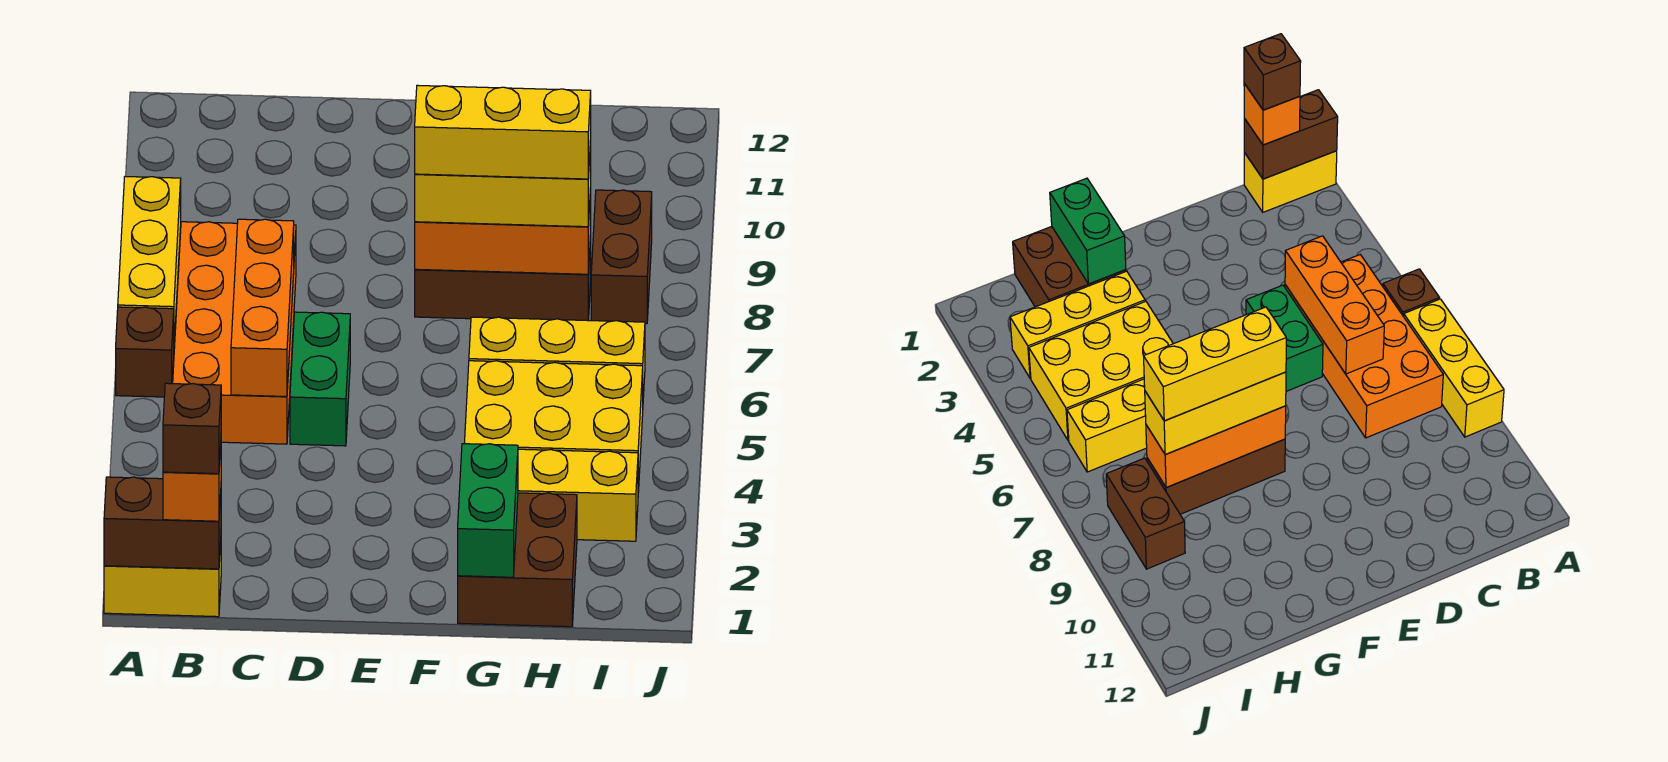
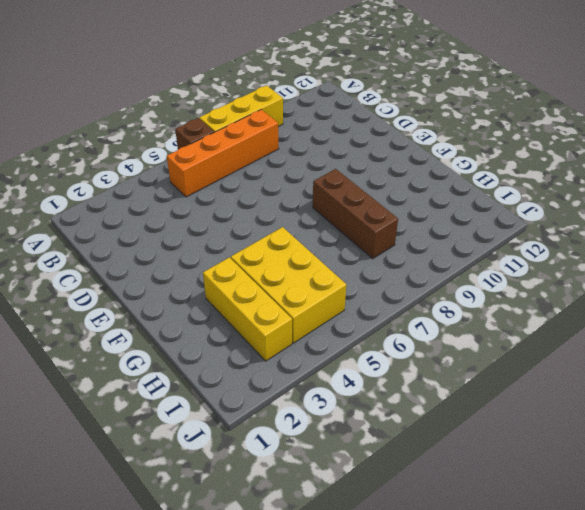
orange brick B5:B8 level 1 -> orange brick B5:C8 level 1
none -> yellow brick A1:B1 level 1
none -> green brick D5:D6 level 1
none -> brown brick G1:H2 level 1

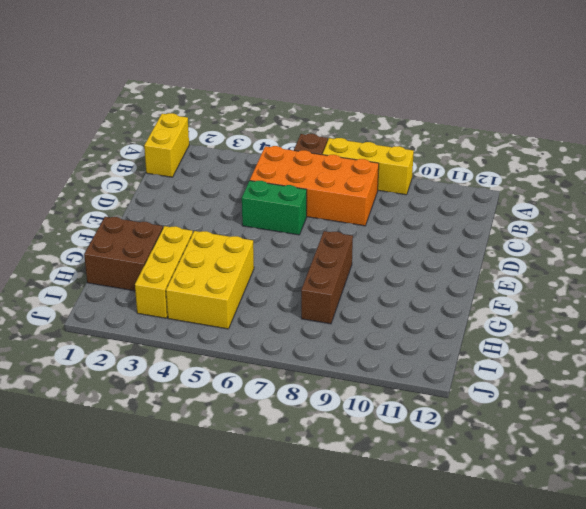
none -> yellow brick G6:I6 level 1
none -> brown brick I8:I9 level 1
none -> brown brick A1:B1 level 2

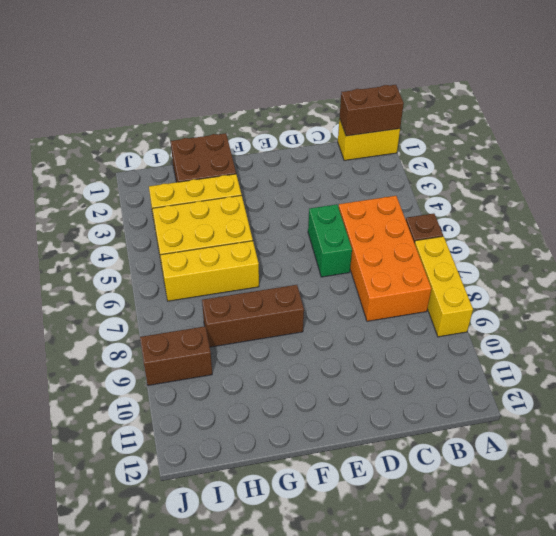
brown brick I9:J9 level 1 -> brown brick I8:I9 level 1
none -> orange brick C5:C7 level 2
none -> orange brick F8:H8 level 2
none -> green brick G1:G2 level 2

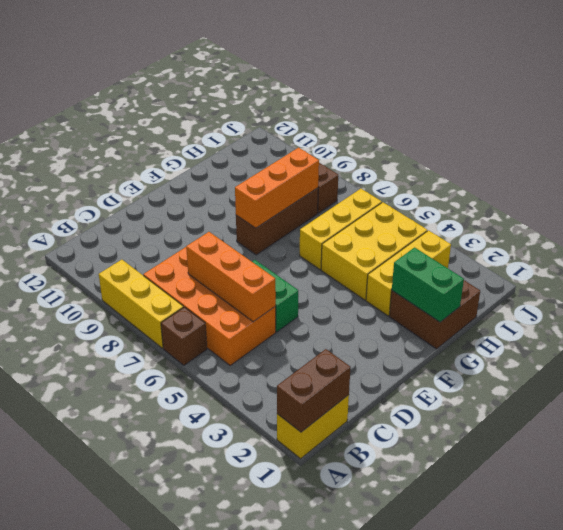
none -> orange brick B1 level 3
none -> yellow brick F8:H8 level 3
none -> brown brick B1 level 4

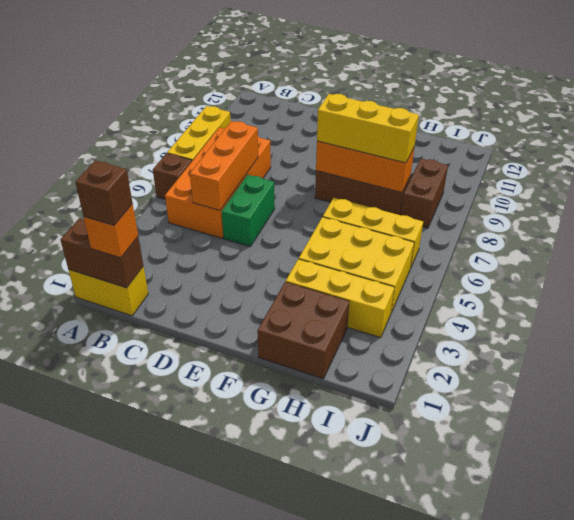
none -> green brick G1:G2 level 2
none -> yellow brick F8:H8 level 4

